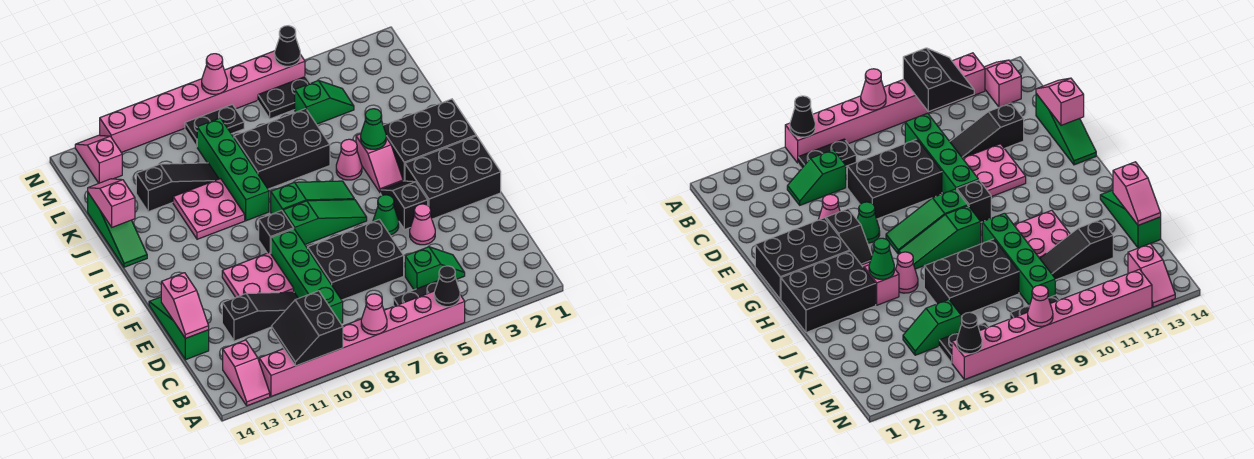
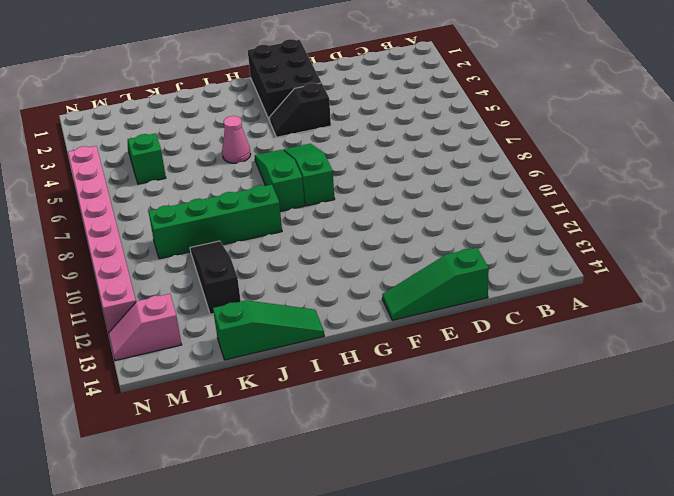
none -> pink brick A5:A12 level 1
none -> pink slope A13:B13 level 1 top B
none -> black plate B5:B6 level 1
none -> green slope C4:C5 level 1 top 5

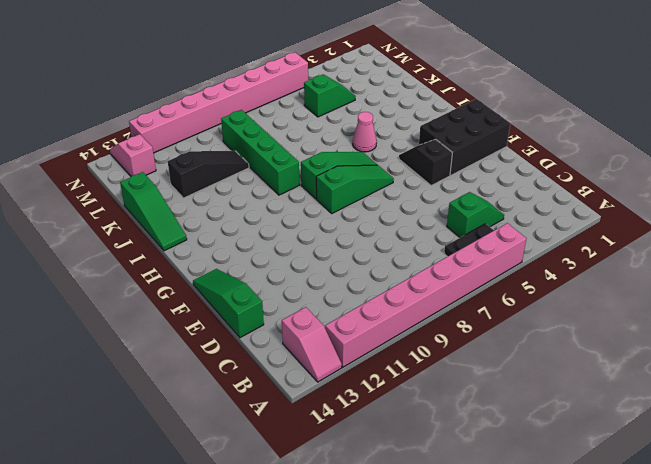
none -> green brick C9:F9 level 1
none -> black brick D6:E8 level 1
none -> black slope D10:D12 level 1 top 12
none -> pink cone E4 level 1

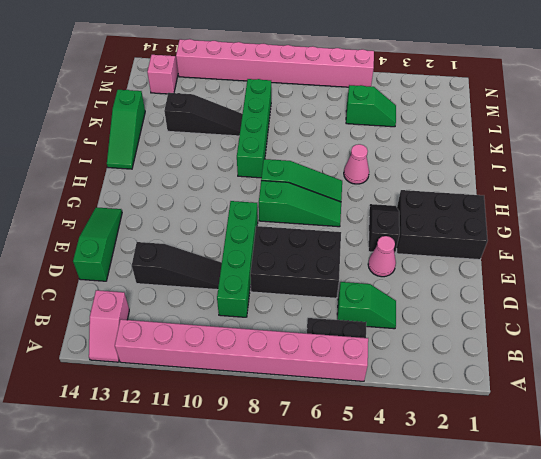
none -> pink plate E10:F11 level 1
none -> green cone F5 level 1
none -> black brick G9 level 1
none -> black brick H1:I3 level 1

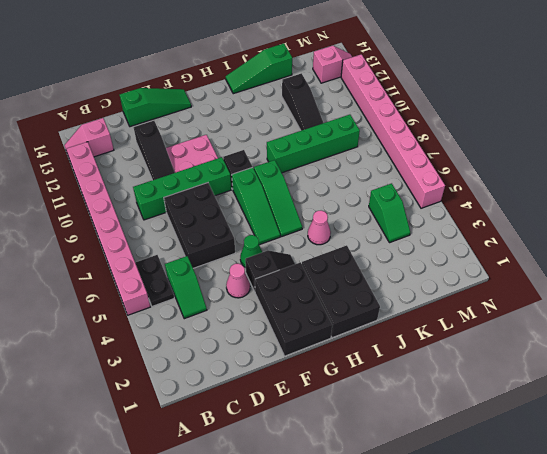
none -> pink slope H4:I4 level 1 top I
none -> pink plate I10:J11 level 1
none -> black brick J6:K8 level 1
none -> black plate M5:M6 level 1

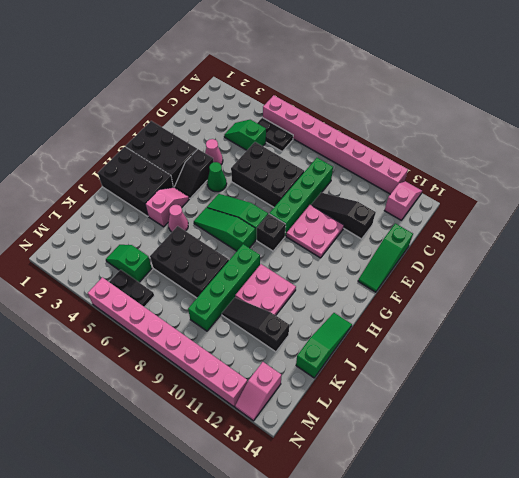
none -> black plate M8:M9 level 1
none -> black cone A5 level 2
none -> pink cone A8 level 2
none -> black slope A10:B11 level 2 top 10

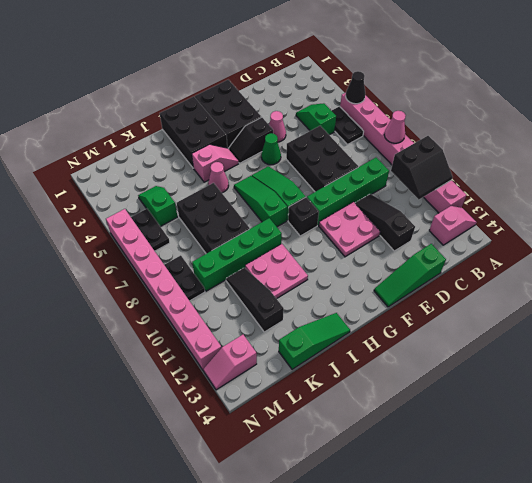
none -> pink slope D14:E14 level 2 top E
none -> green cone I4 level 2
none -> pink slope J14:K14 level 2 top J
none -> black cone N5 level 2

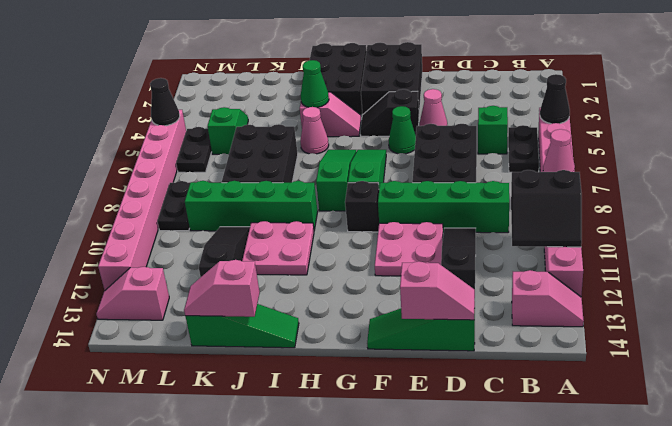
none -> pink cone N8 level 2

